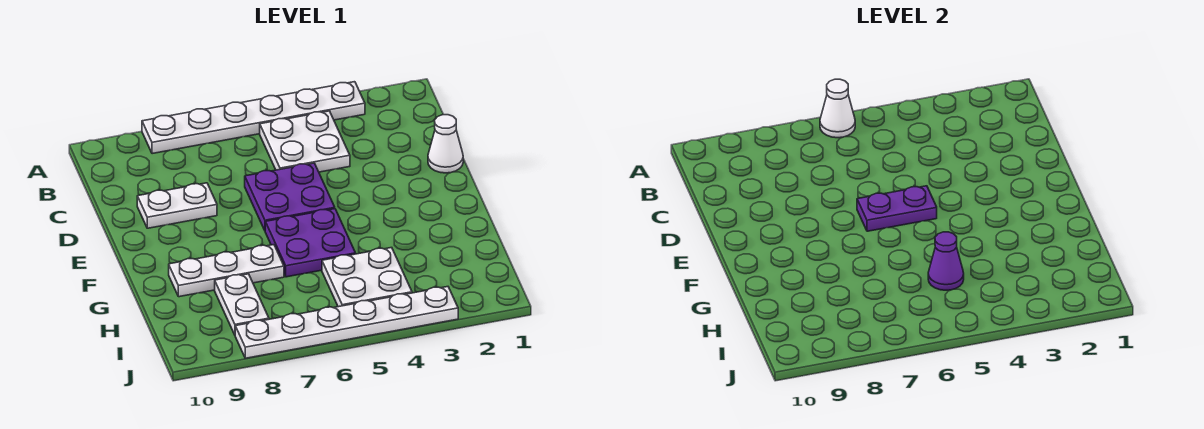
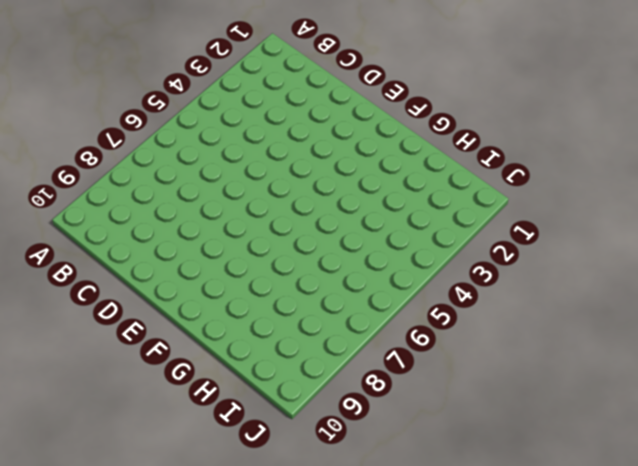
none -> white plate A3:A8 level 1
none -> white plate B4:C5 level 1
none -> white cone D1 level 1

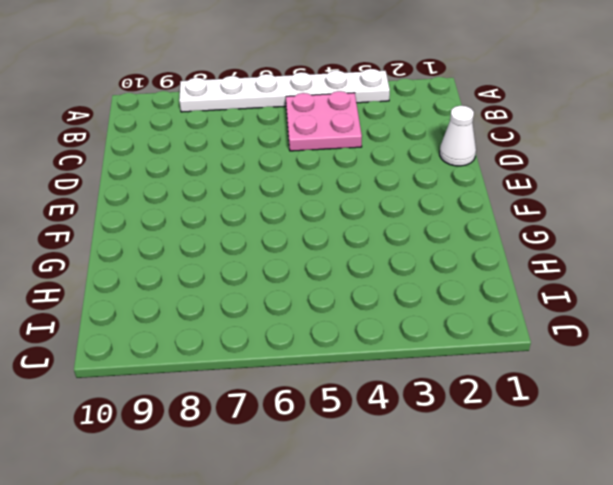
pink plate B4:C5 level 1 -> white plate B4:C5 level 1
none -> purple plate D5:E6 level 1
none -> white plate D8:D9 level 1
none -> purple plate F5:G6 level 1

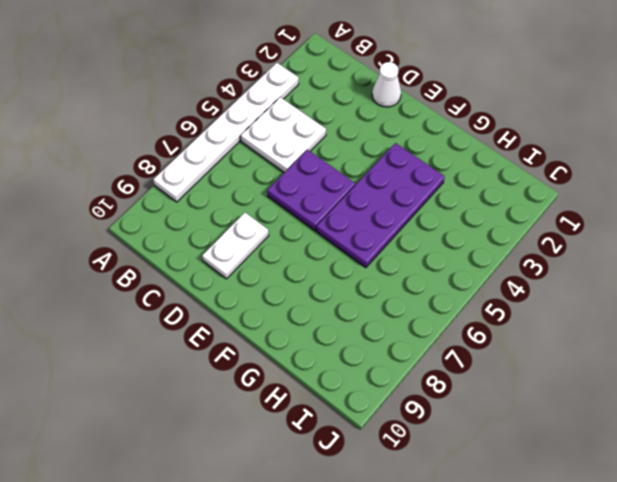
purple plate F3:G6 level 1 -> purple plate F5:G6 level 1
none -> white plate G7:G9 level 1
none -> white plate H4:I5 level 1
none -> white plate H8:I8 level 1

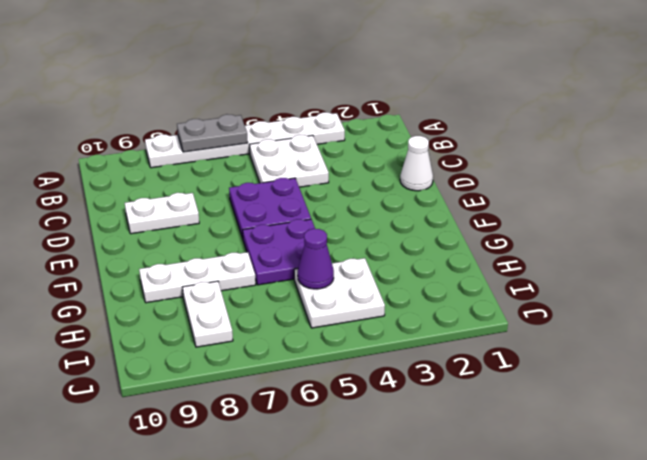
grey plate A6:A7 level 2 -> white cone A6 level 2
none -> white plate J3:J8 level 1
none -> purple plate E5:E6 level 2

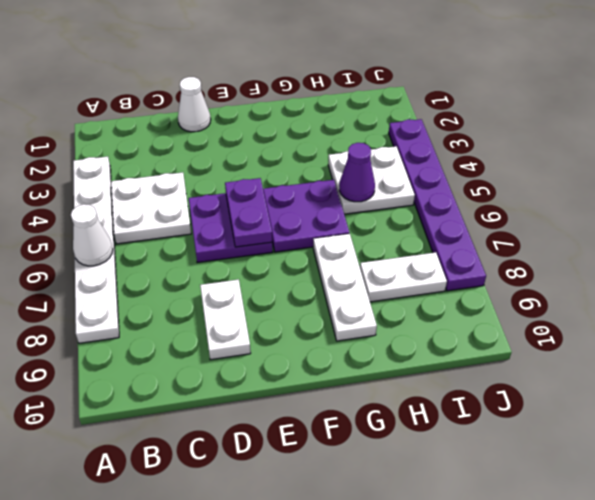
purple plate J3:J8 level 1 -> white plate J3:J8 level 1

